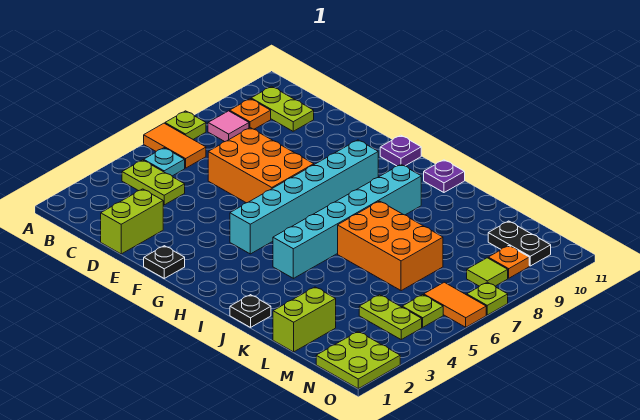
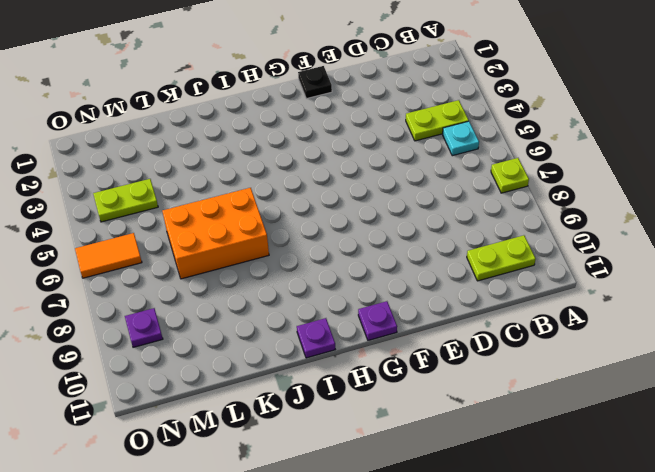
purple plate N9 level 1 -> orange plate N9 level 1
none -> orange tile A6:B6 level 1
none -> pink tile B8 level 1
none -> orange plate B9 level 1

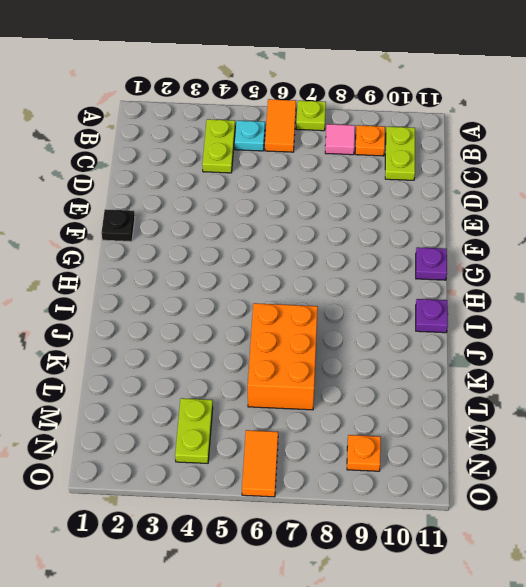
none -> lime brick D1:D2 level 1
none -> orange brick D6:F7 level 1
none -> cyan brick G4:G9 level 1

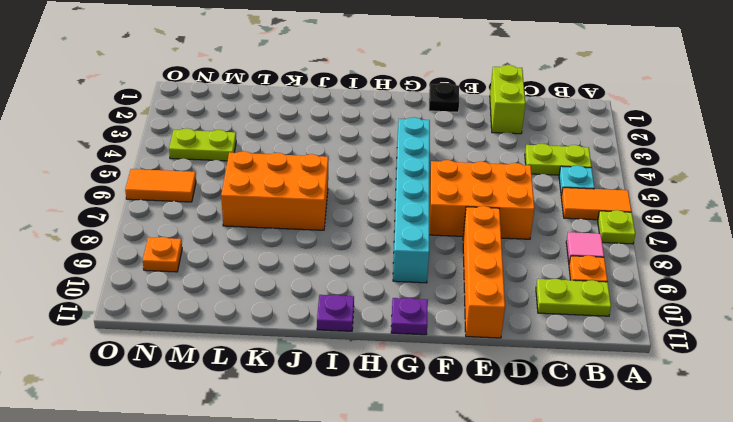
orange brick E8:E11 level 1 -> none
none -> cyan brick I4:I9 level 1
none -> black plate J1 level 1
none -> lime brick L1:L2 level 1

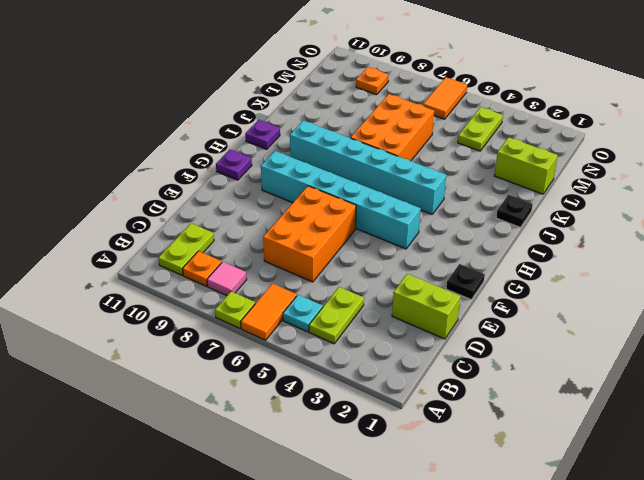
none -> black plate M10:N10 level 1
none -> lime plate N1:O2 level 1
none -> lime plate N5 level 1

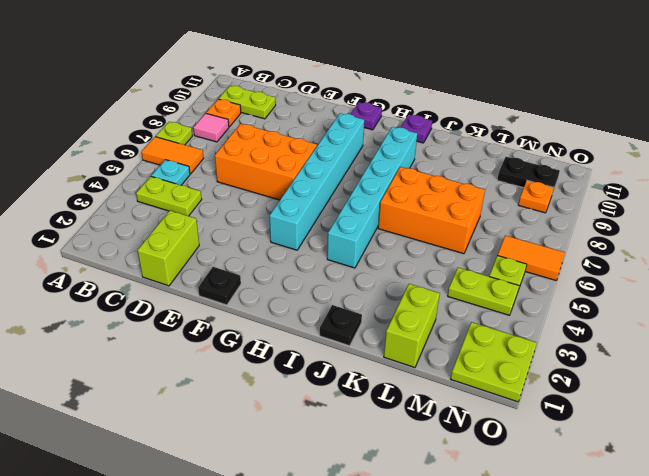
none -> lime tile N8 level 1
none -> lime plate O7 level 1

